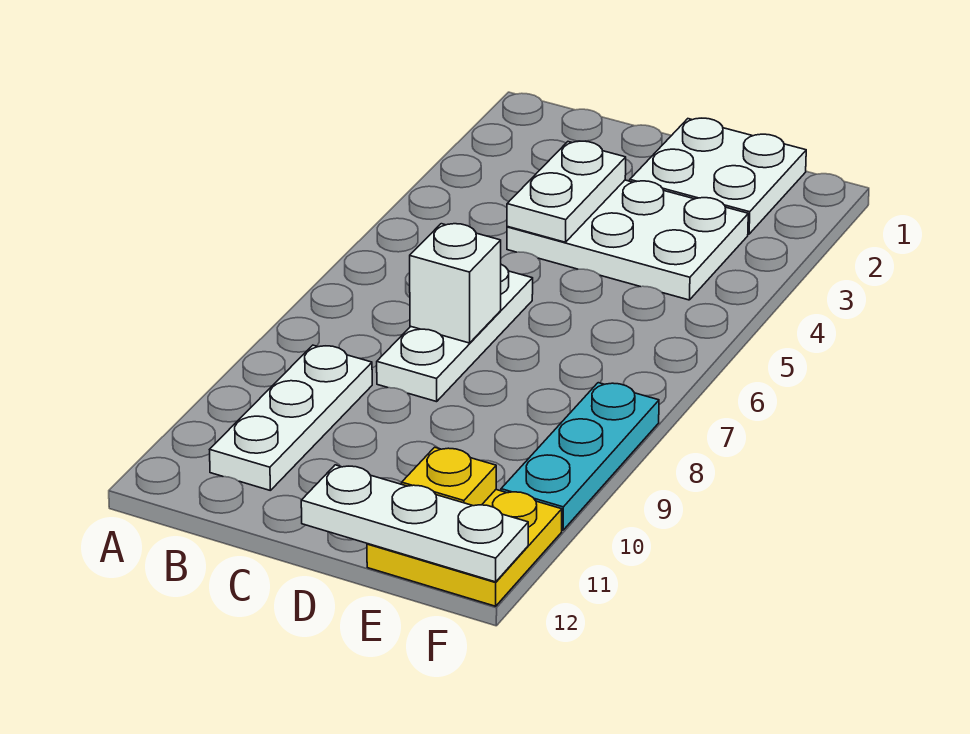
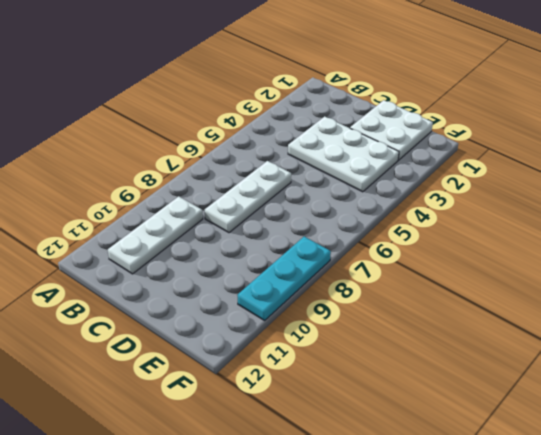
none -> yellow plate E11:F12 level 1
none -> white plate C3:C4 level 2

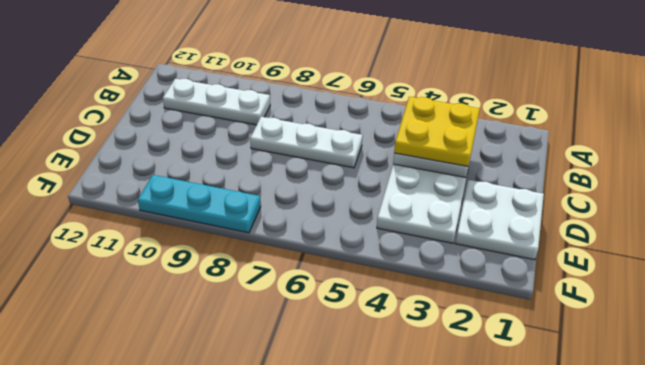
yellow plate B3:C4 level 3 -> yellow plate E11:F12 level 1
none -> white brick C7 level 2
none -> white plate D12:F12 level 2

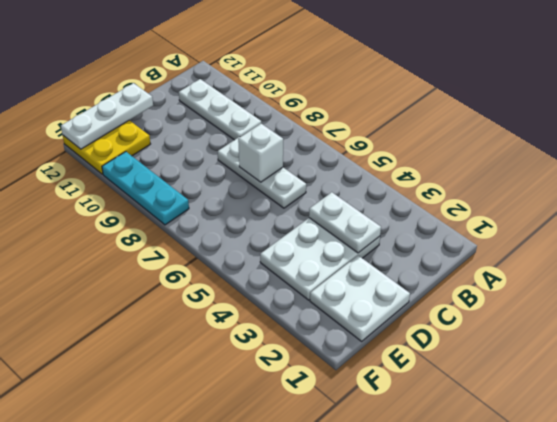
none -> yellow plate E11 level 2

